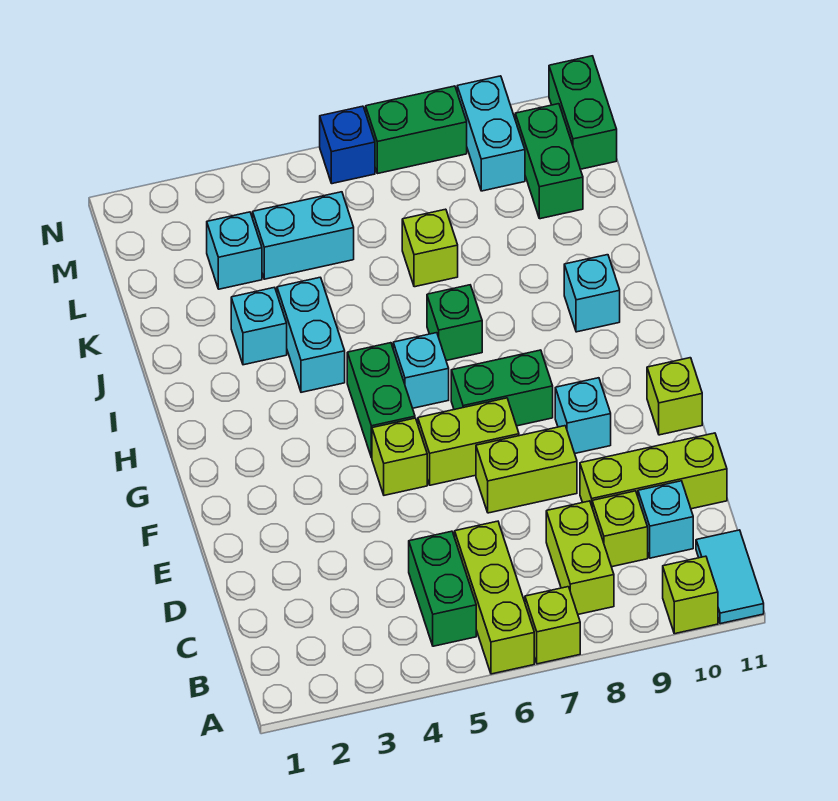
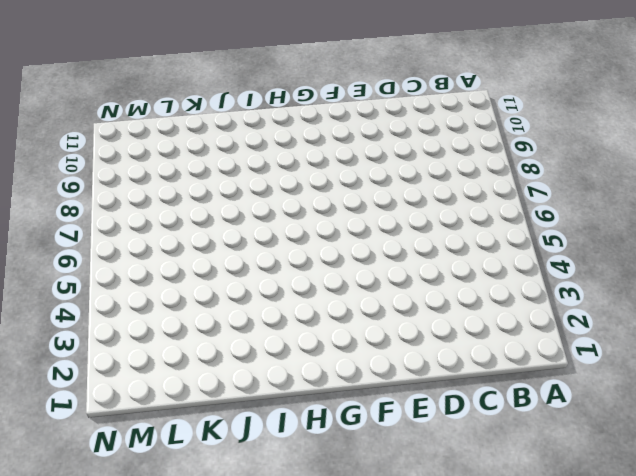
none -> lime brick A6:C6 level 1
none -> lime brick A7 level 1
none -> lime brick A10 level 1

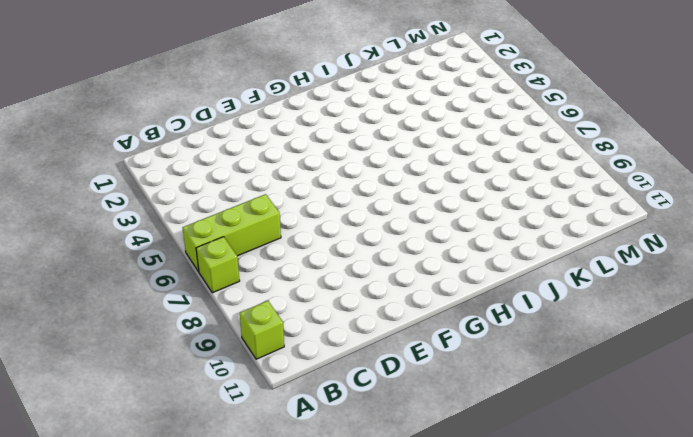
none -> cyan tile A11:B11 level 1
none -> green brick B5:C5 level 1
none -> lime brick B8:C8 level 1

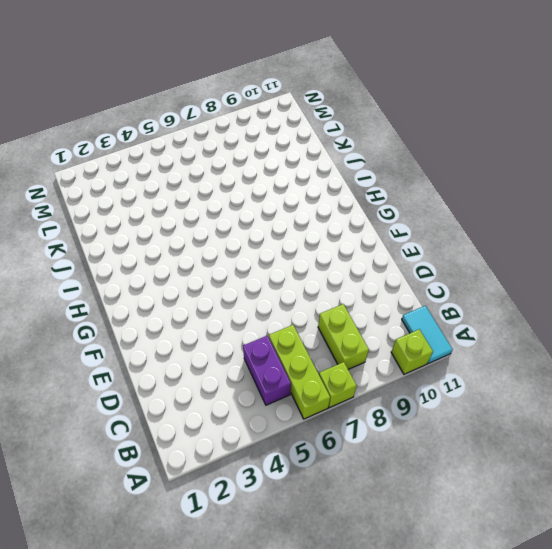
purple brick B5:C5 level 1 -> green brick B5:C5 level 1
none -> lime brick C9 level 1
none -> cyan brick C10 level 1
none -> lime brick D9:D11 level 1

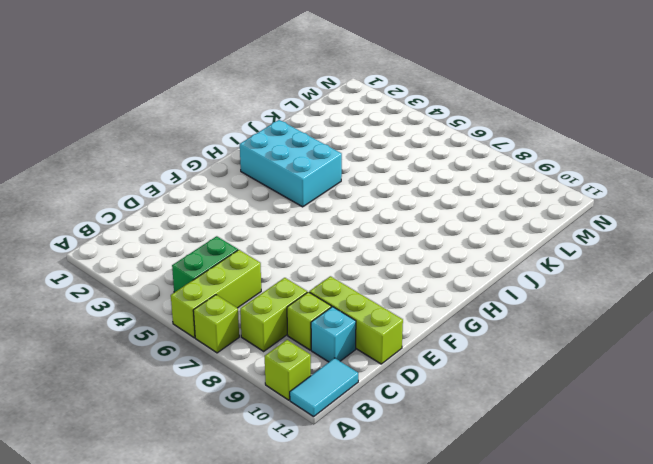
cyan brick H2:I4 level 1 -> cyan brick I4:J4 level 1
none -> lime brick E7:E8 level 1
none -> lime brick F5 level 1
none -> lime brick F6:F7 level 1

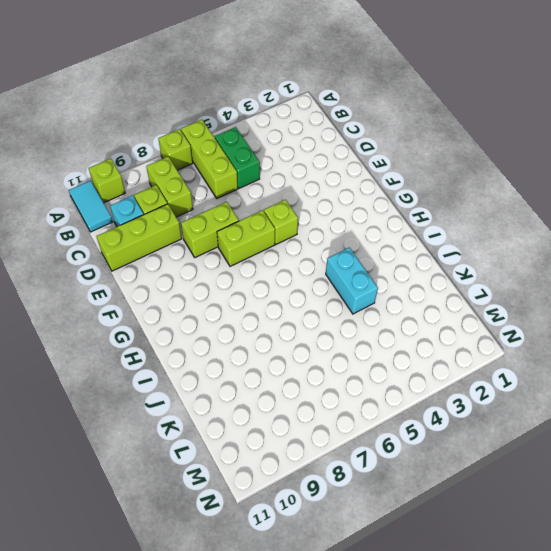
none -> cyan brick F9 level 1
none -> lime brick F11 level 1
none -> green brick G5:H5 level 1

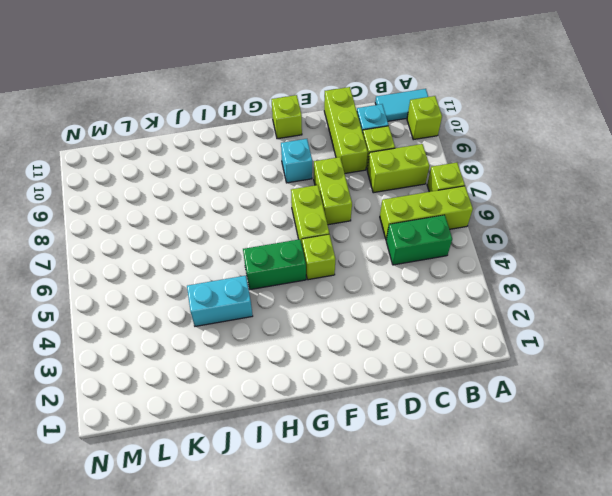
none -> green brick G7:G8 level 1
none -> cyan brick H6 level 1
none -> green brick I7 level 1

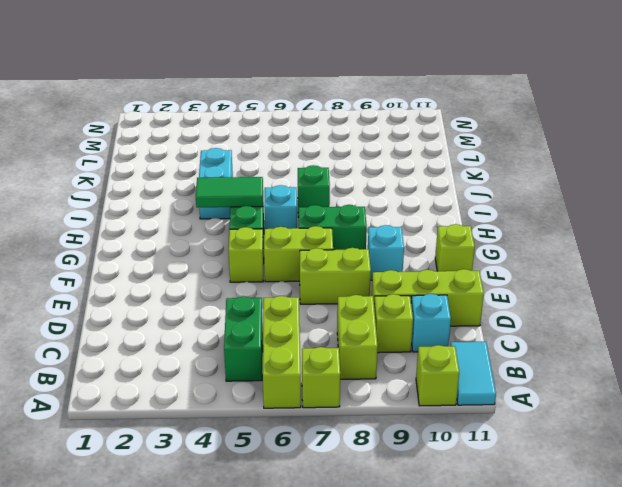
green tile H4:H5 level 2 -> none
none -> cyan brick I10 level 1
none -> cyan brick J3 level 1
none -> lime brick K7 level 1

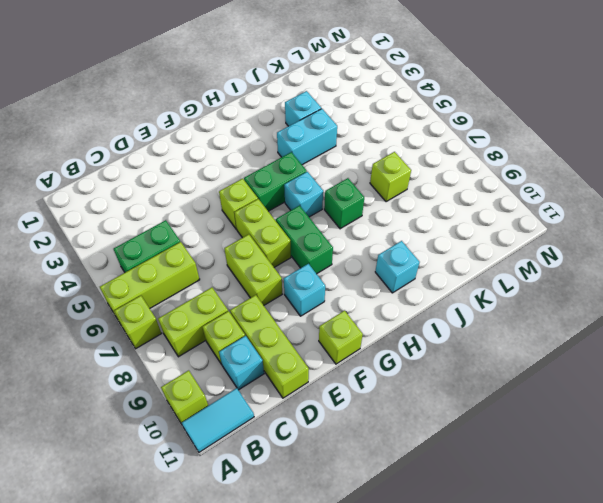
none -> cyan brick L3 level 1
none -> cyan brick L4:L5 level 1
none -> green brick L10:M10 level 1

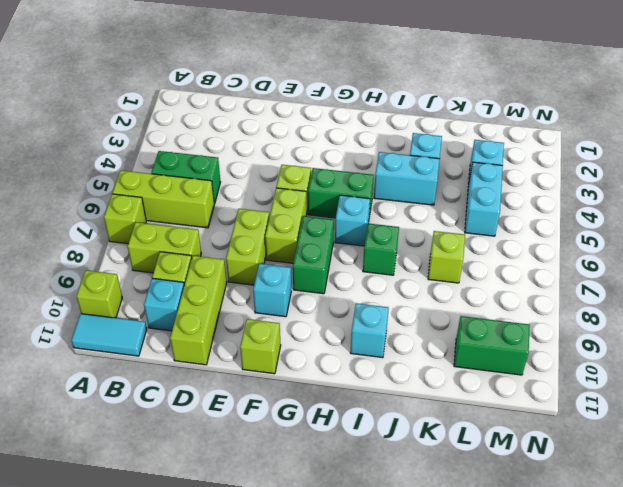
none -> cyan brick M9:N9 level 1
none -> green brick M11:N11 level 1
none -> blue brick N6 level 1

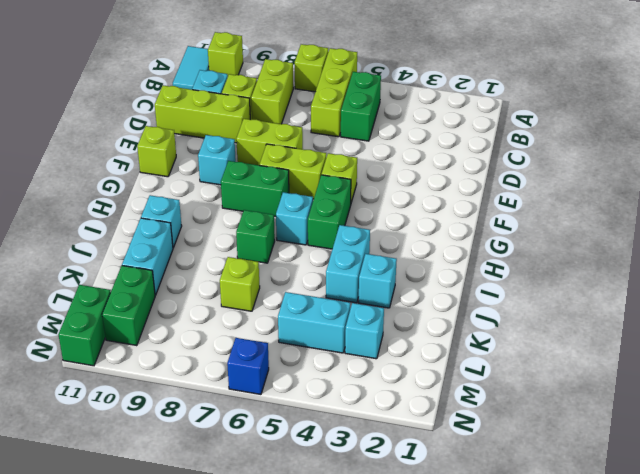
cyan brick J10:K10 level 1 -> cyan brick M9:N9 level 1
none -> green brick N7:N8 level 1

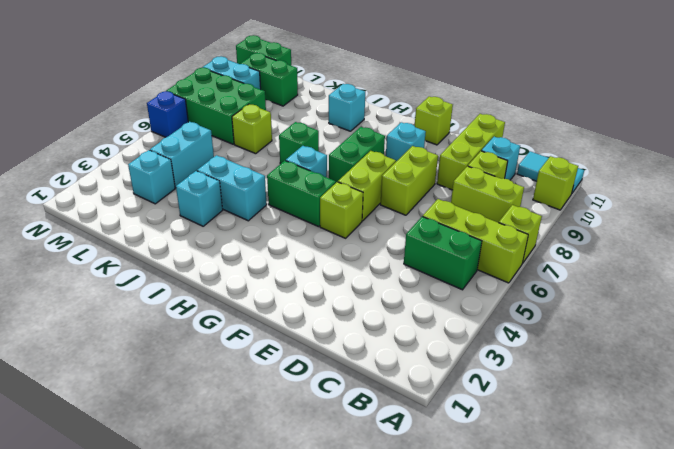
green brick L7:N8 level 1 -> green brick N7:N8 level 1

